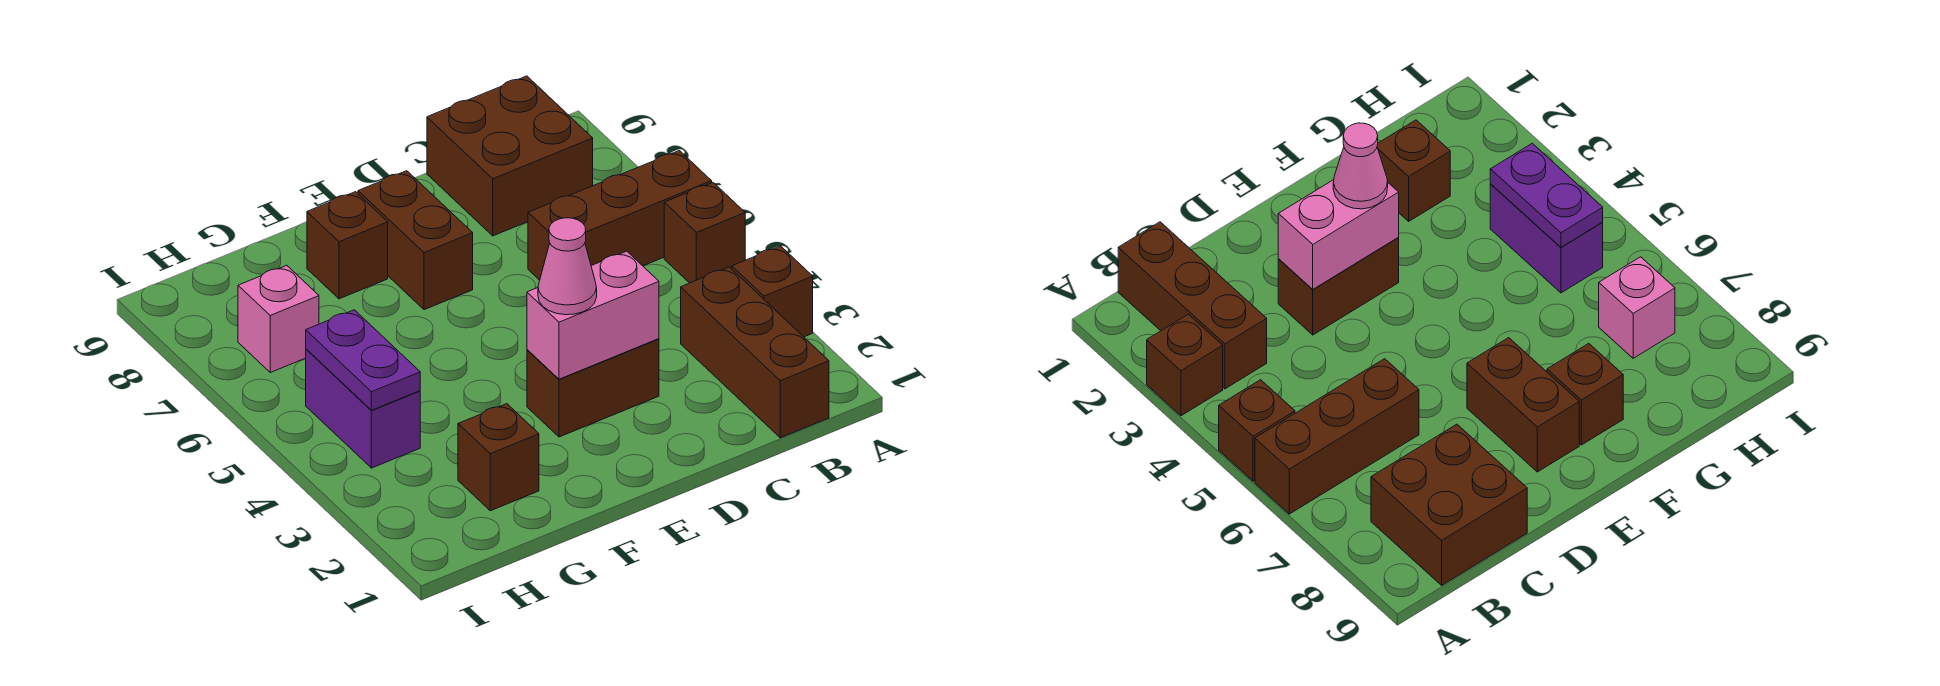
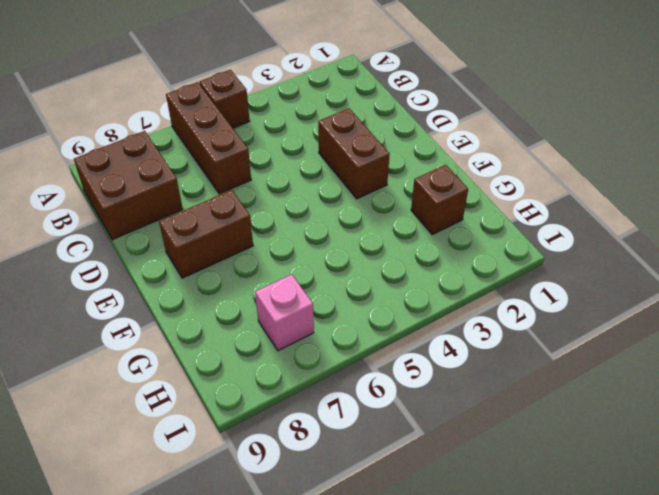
none -> brown brick A3 level 1
none -> brown brick B1:B3 level 1
none -> brown brick F8 level 1

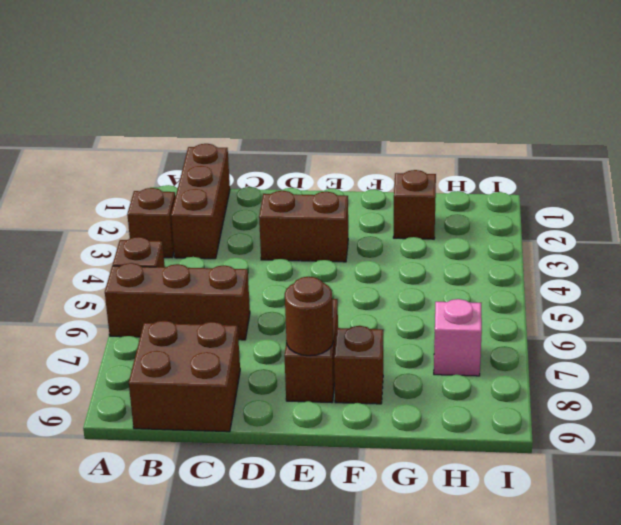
brown round brick E8 level 2 -> none
none -> purple brick H4:H5 level 1
none -> pink brick D3:E3 level 2
none -> purple plate H4:H5 level 2

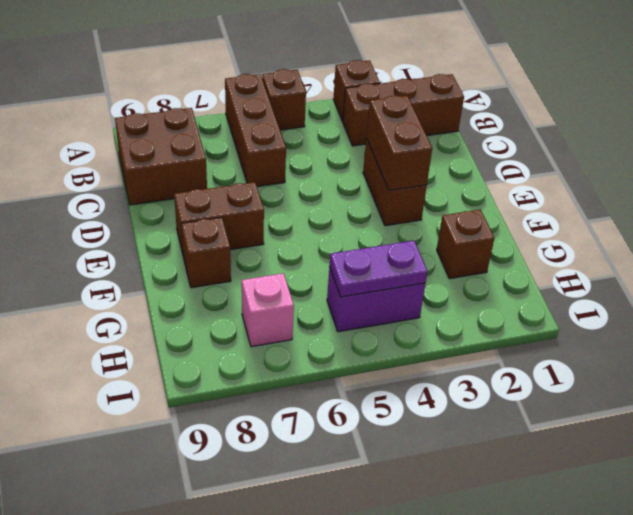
brown brick D3:E3 level 2 -> pink brick D3:E3 level 2
none -> pink cone E3 level 3

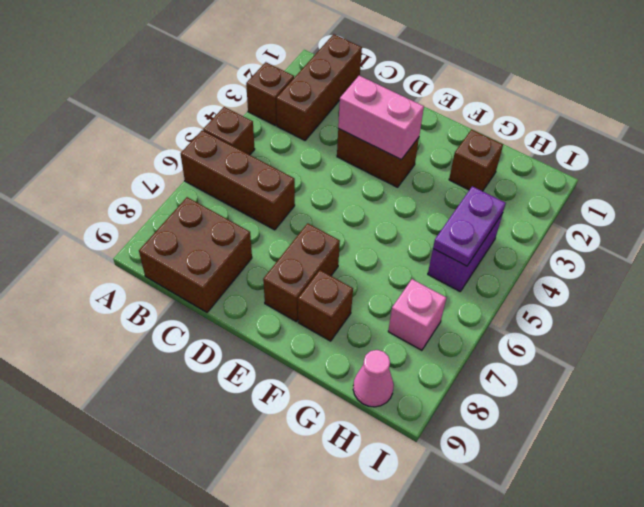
pink cone H9 level 1 -> pink cone E3 level 3

